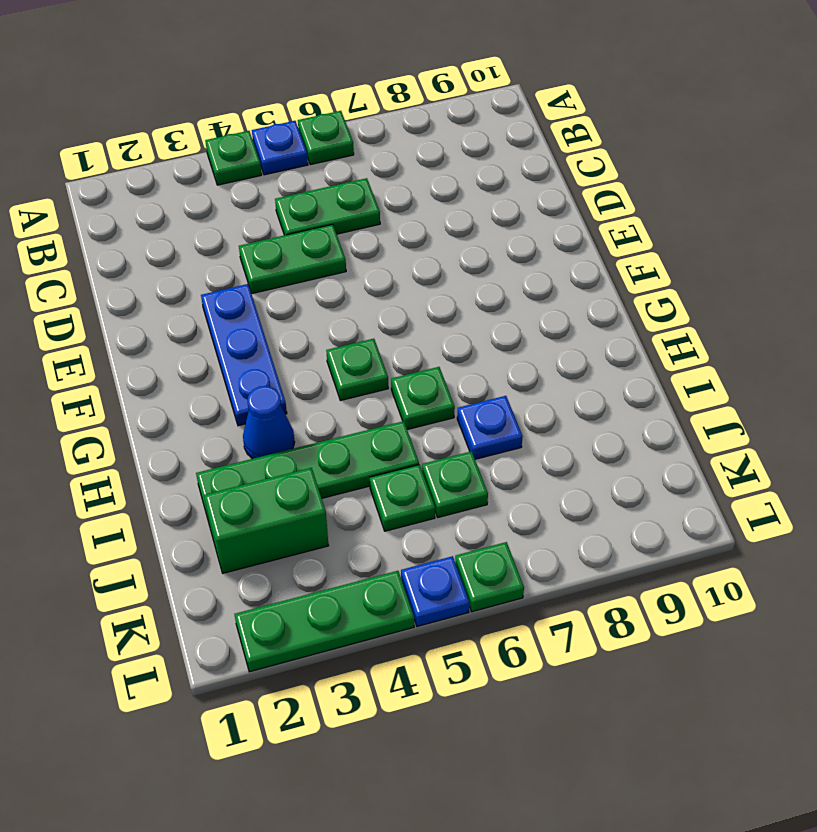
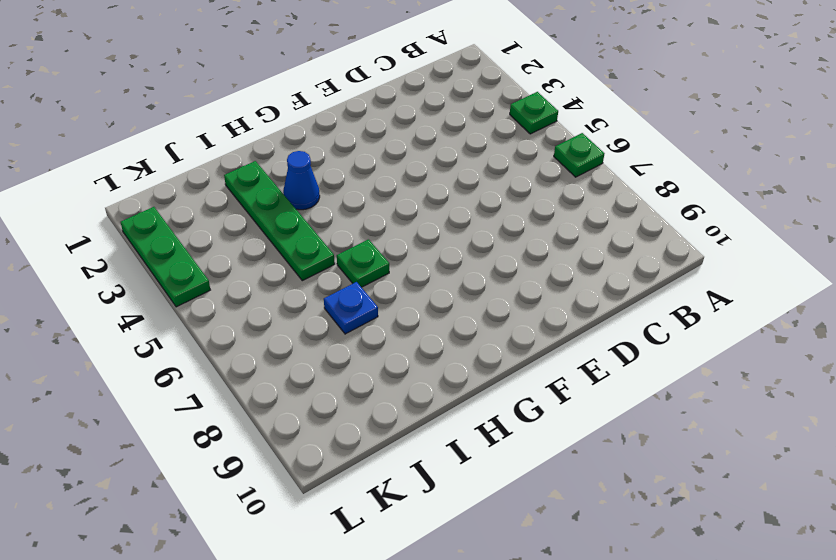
none -> blue plate A5 level 1
none -> green plate C5:C6 level 1
none -> green plate D4:D5 level 1

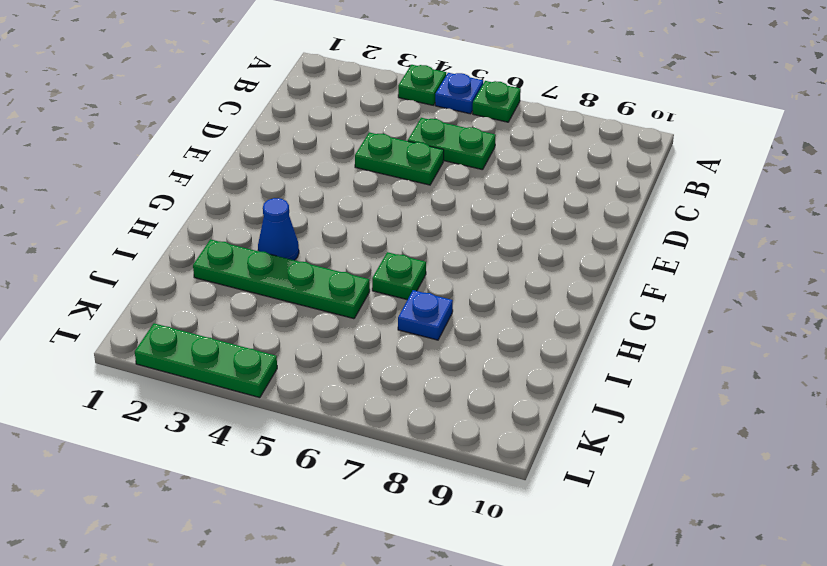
none -> blue plate E3:G3 level 1
none -> green plate G5 level 1
none -> green brick J2:J3 level 1

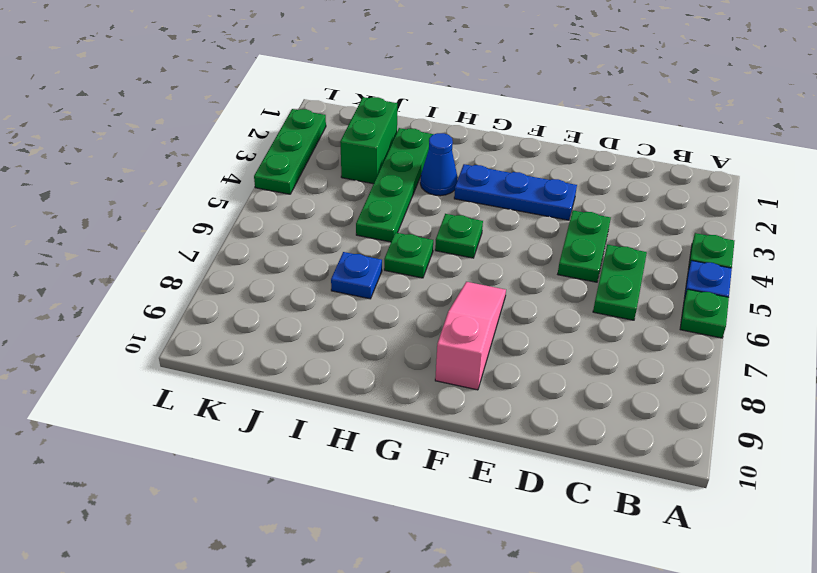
pink slope F7:F9 level 1 top 9 -> none
none -> green plate J5 level 1
none -> green plate J6 level 1
none -> blue plate L5 level 1

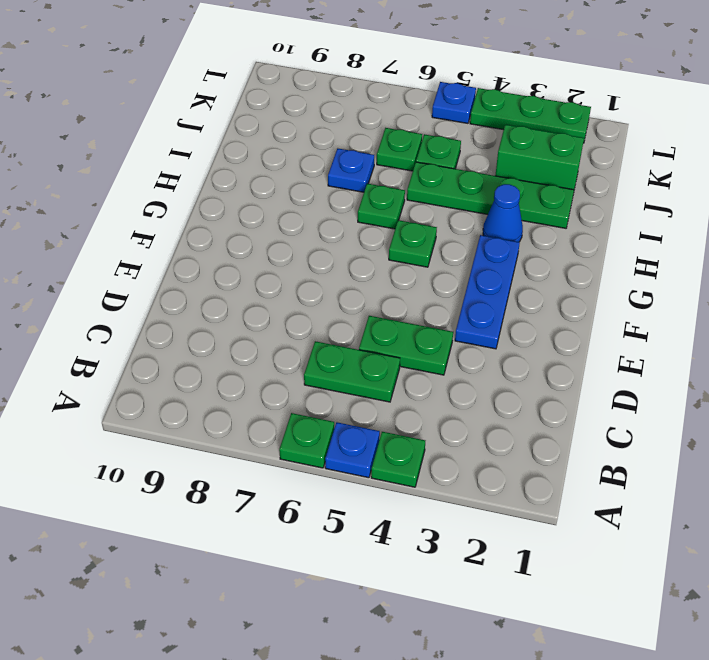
none -> green plate L6 level 1

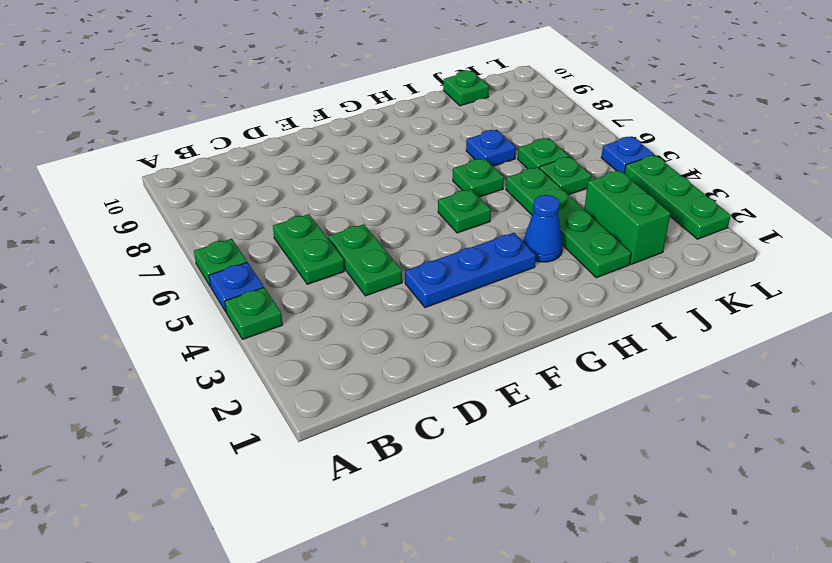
green plate J10 level 1 -> green plate L6 level 1

